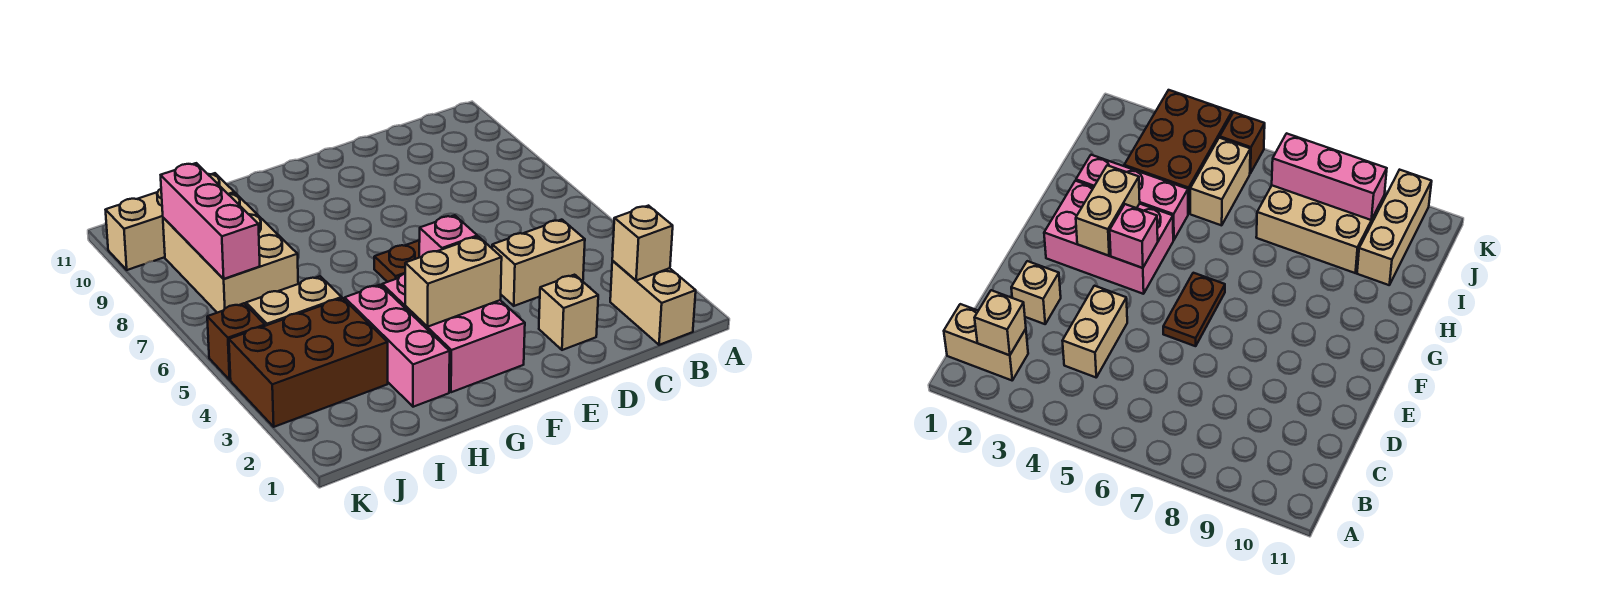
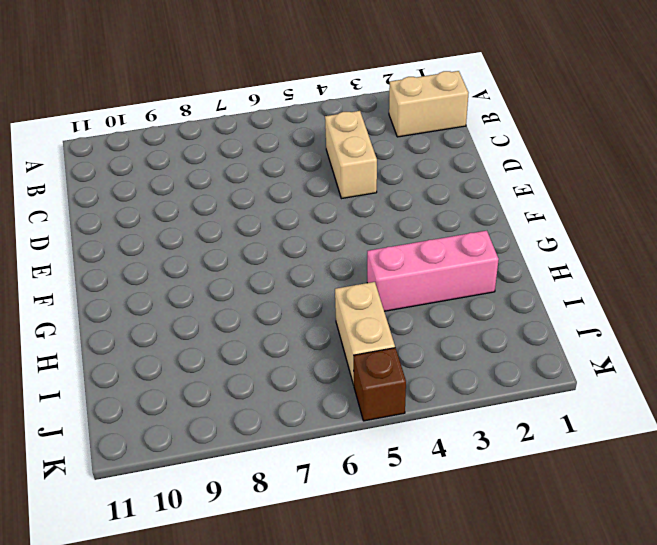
none -> tan brick D2 level 1
none -> brown plate E6:F6 level 1
none -> pink brick F2:G4 level 1

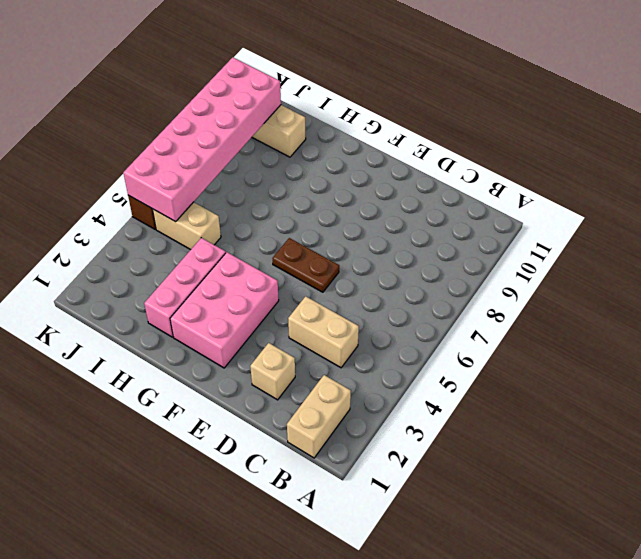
pink brick J5:K10 level 2 -> pink brick J7:J9 level 2
none -> brown brick I3:K4 level 1
none -> tan brick I7:J9 level 1
none -> tan brick B2 level 2

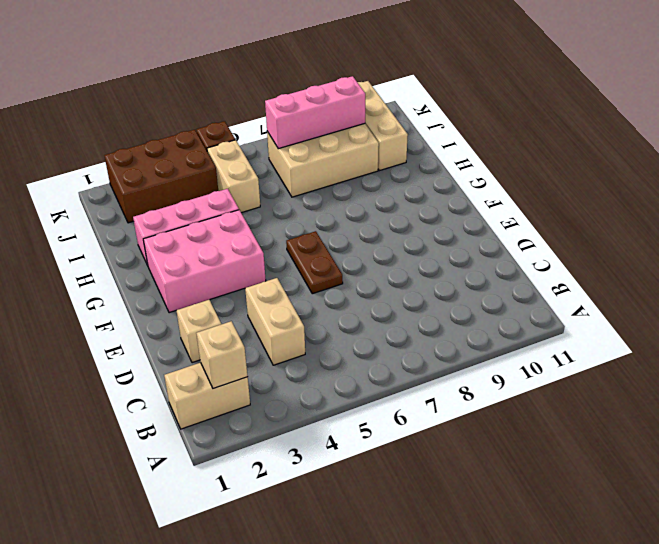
brown brick J2:K4 level 1 -> brown brick I3:K4 level 1
none -> tan brick F3:G3 level 2
none -> pink brick F4 level 2

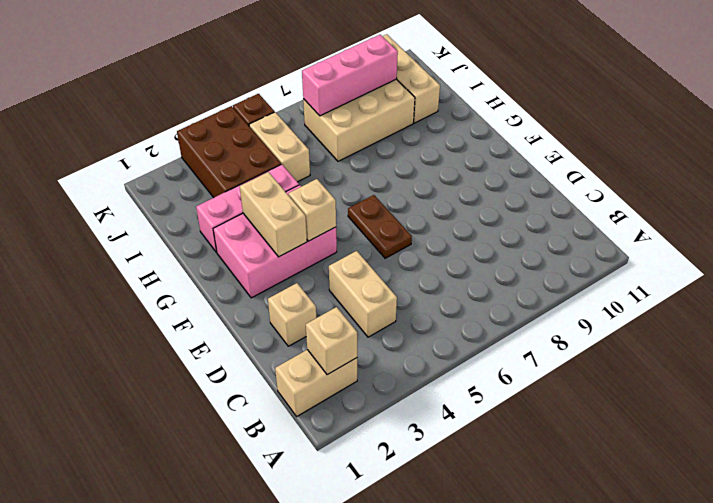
tan brick F4 level 2 -> pink brick F4 level 2

